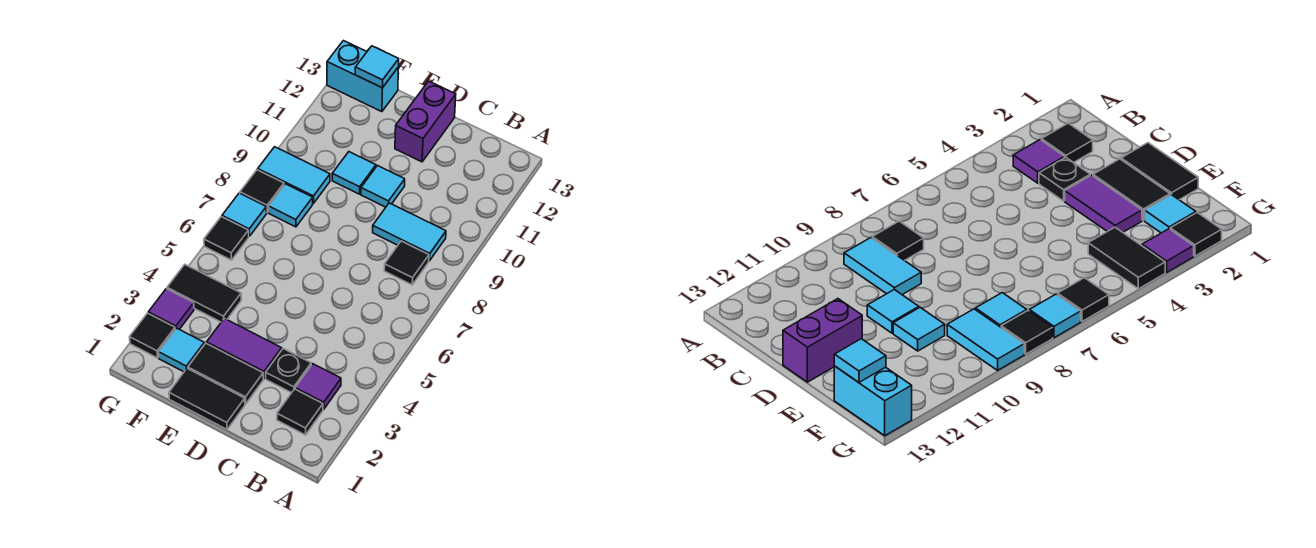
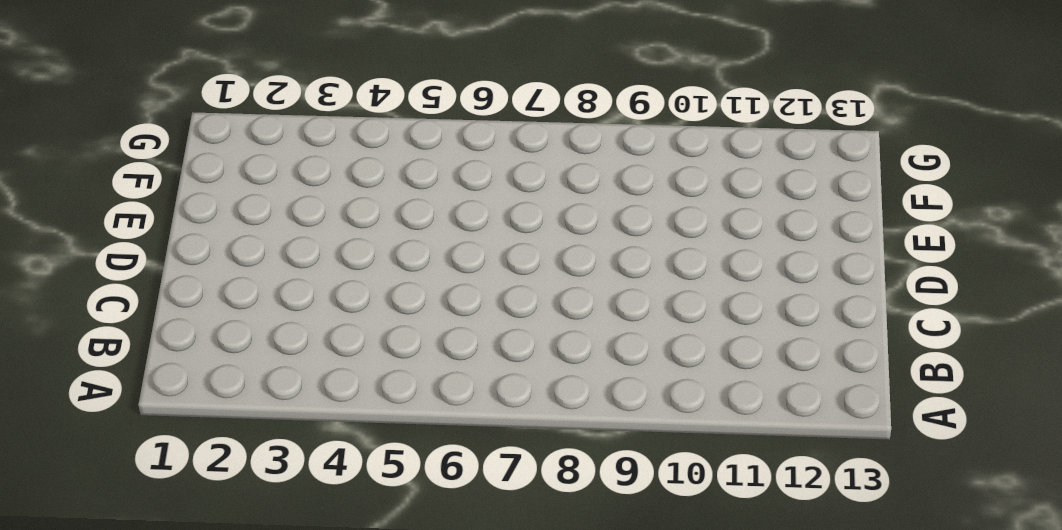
none -> black tile B2 level 1
none -> purple tile B3 level 1
none -> black tile B8 level 1

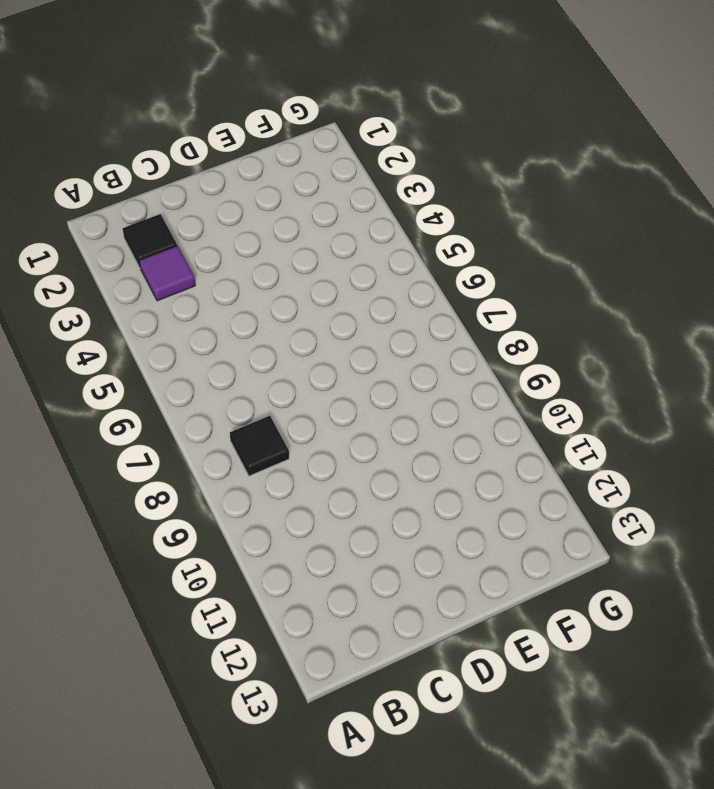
none -> cyan tile B9:C9 level 1
none -> black plate C3 level 1
none -> black tile D1:E1 level 1

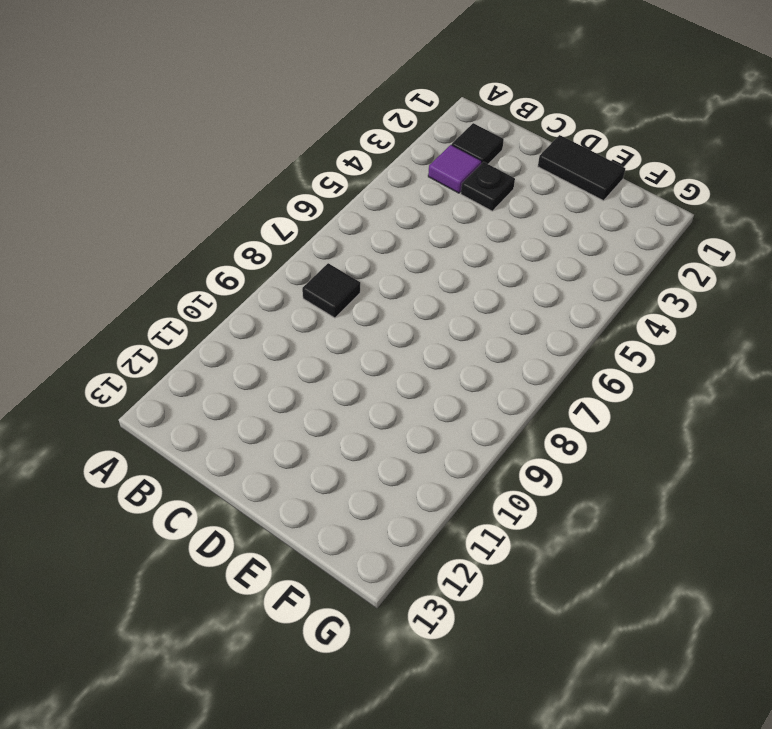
none -> cyan tile B9:C9 level 1
none -> black tile D2:E2 level 1
none -> purple tile D3:E3 level 1

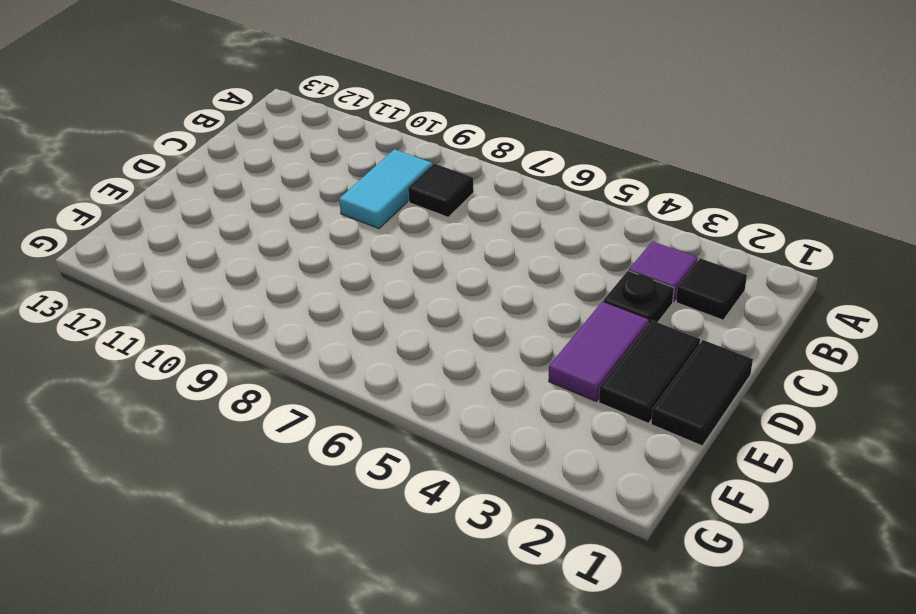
none -> cyan tile D10 level 1
none -> purple brick D12:D13 level 1
none -> cyan tile E10 level 1

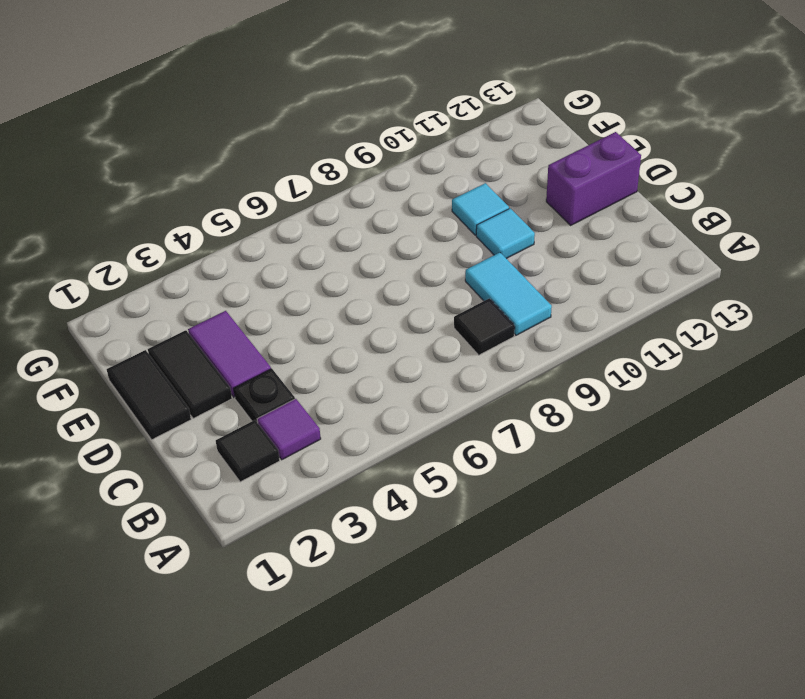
none -> cyan tile F2 level 1
none -> black tile F4:G4 level 1
none -> cyan tile F8 level 1

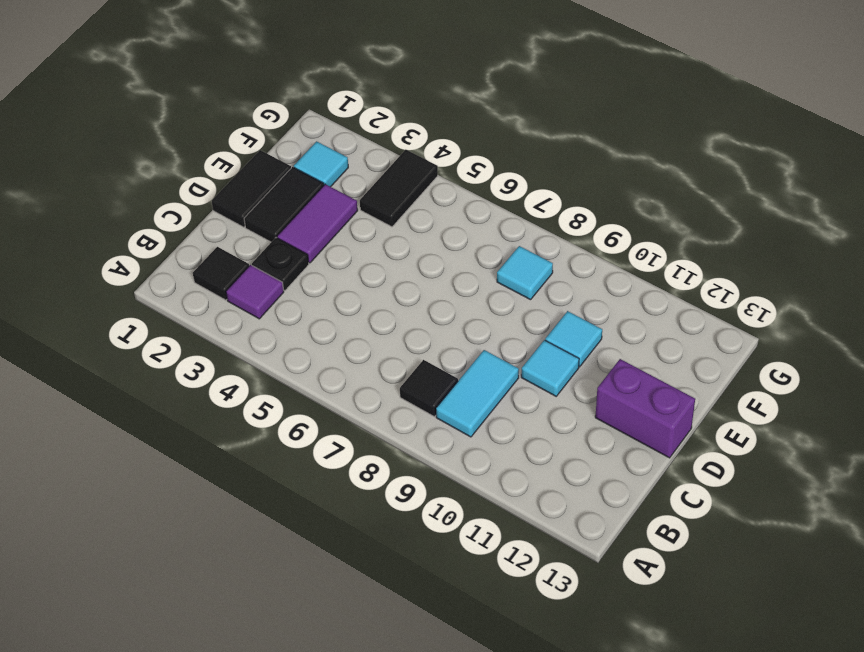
none -> cyan tile F9:G9 level 1
none -> cyan brick F13:G13 level 1
none -> black tile G2 level 1

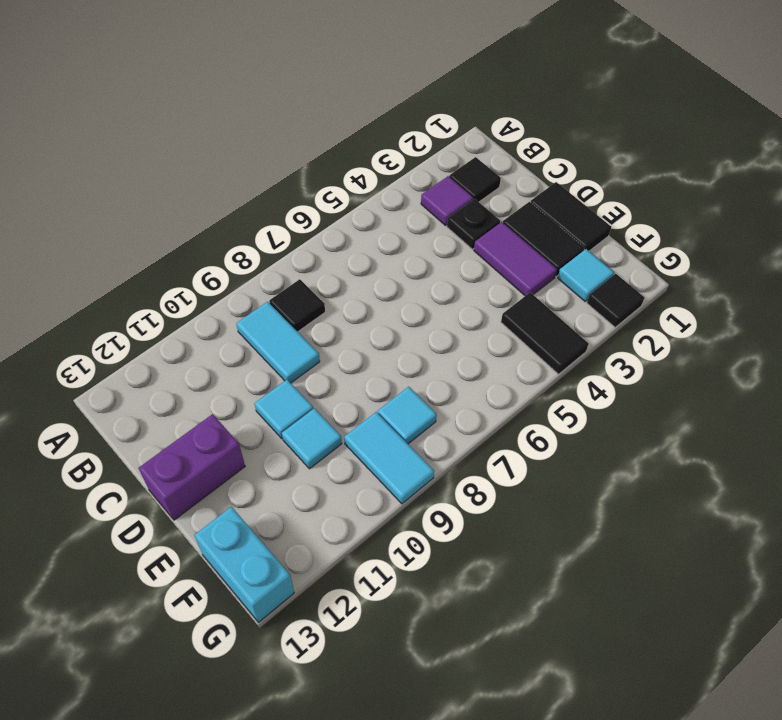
none -> purple tile G3 level 1
none -> black tile G6 level 1
none -> cyan tile G7 level 1

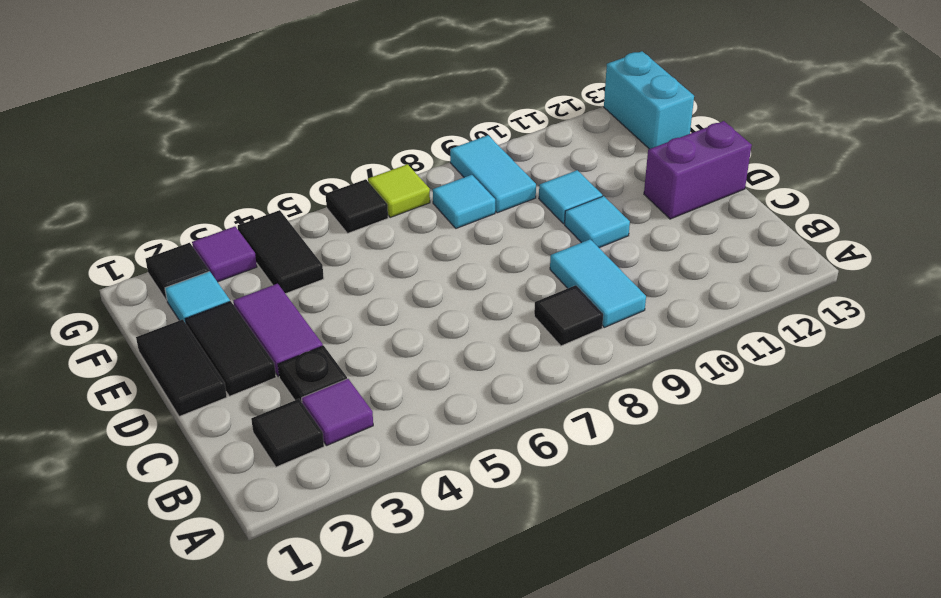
lime tile G7 level 1 -> cyan tile G7 level 1
none -> black tile G8 level 1
none -> cyan tile F13 level 2

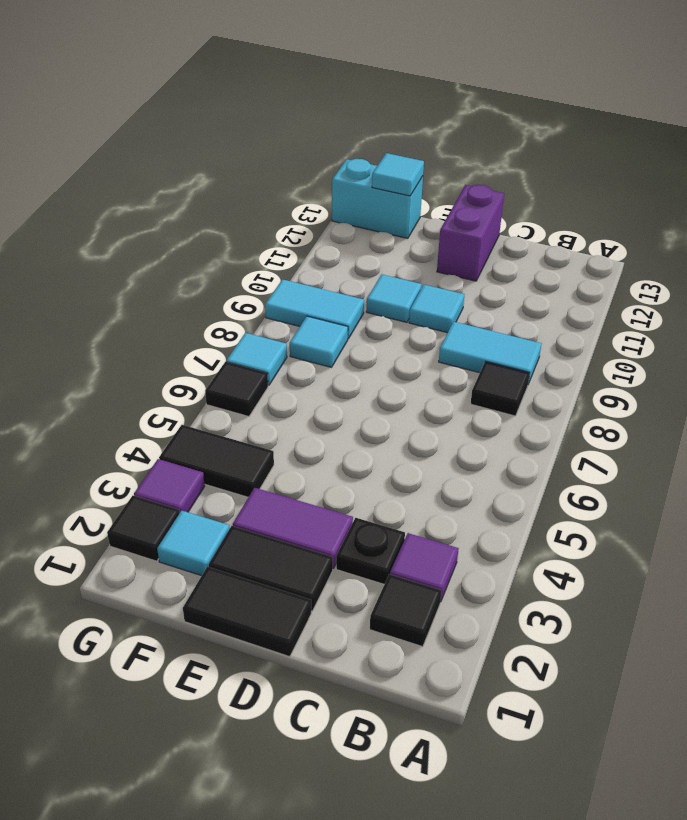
none -> black tile G8 level 1

